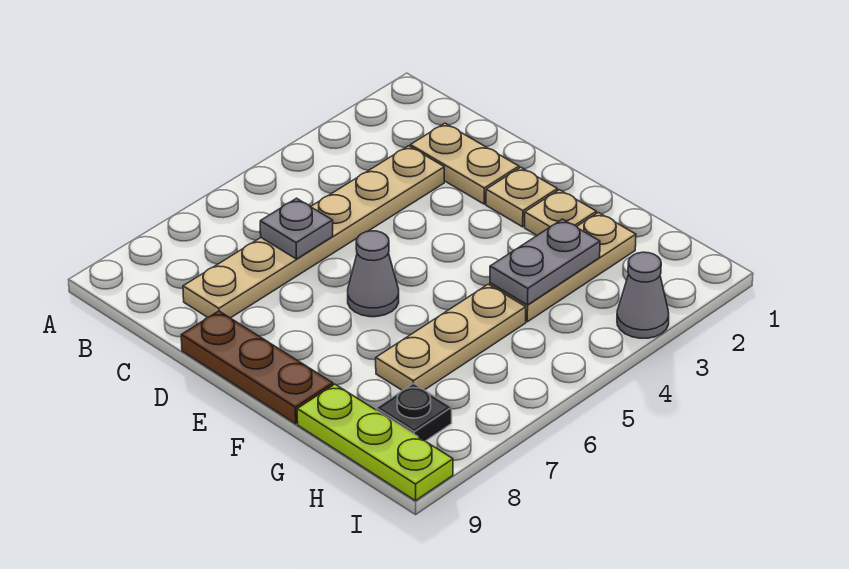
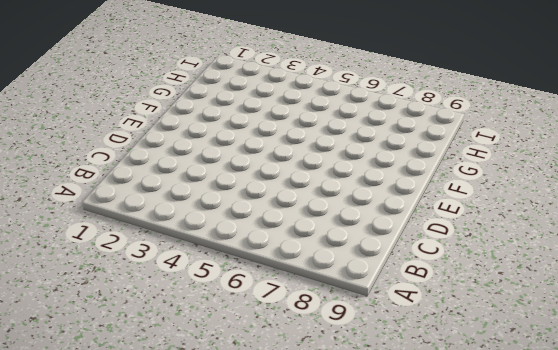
none -> tan plate C2:D2 level 1
none -> tan plate C3:C8 level 1
none -> brown plate D9:F9 level 1

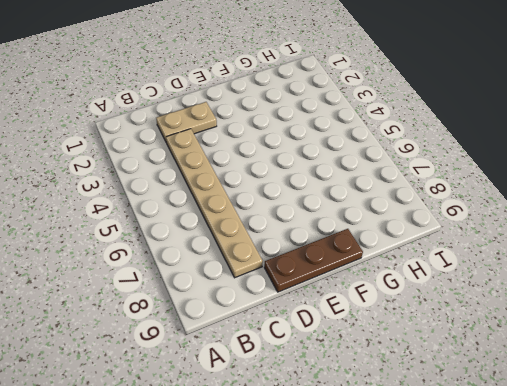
none -> tan plate E2 level 1
none -> grey cone E6 level 1
none -> tan plate F2 level 1

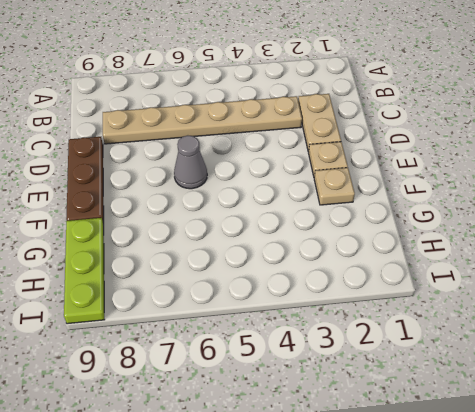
none -> tan plate G2:G4 level 1
none -> tan plate G5:G7 level 1
none -> black plate H8 level 1

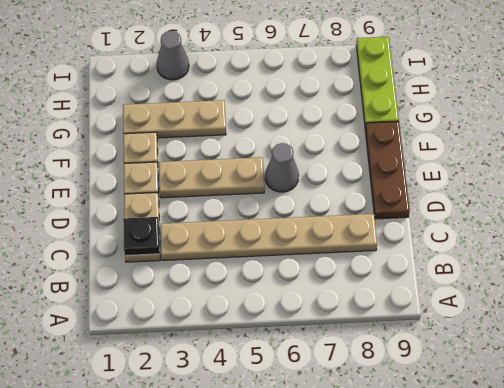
black plate C2 level 2 -> black plate H8 level 1
tan plate E3:E5 level 1 -> tan plate G5:G7 level 1
none -> grey plate C6 level 2
none -> grey plate G3:G4 level 2

